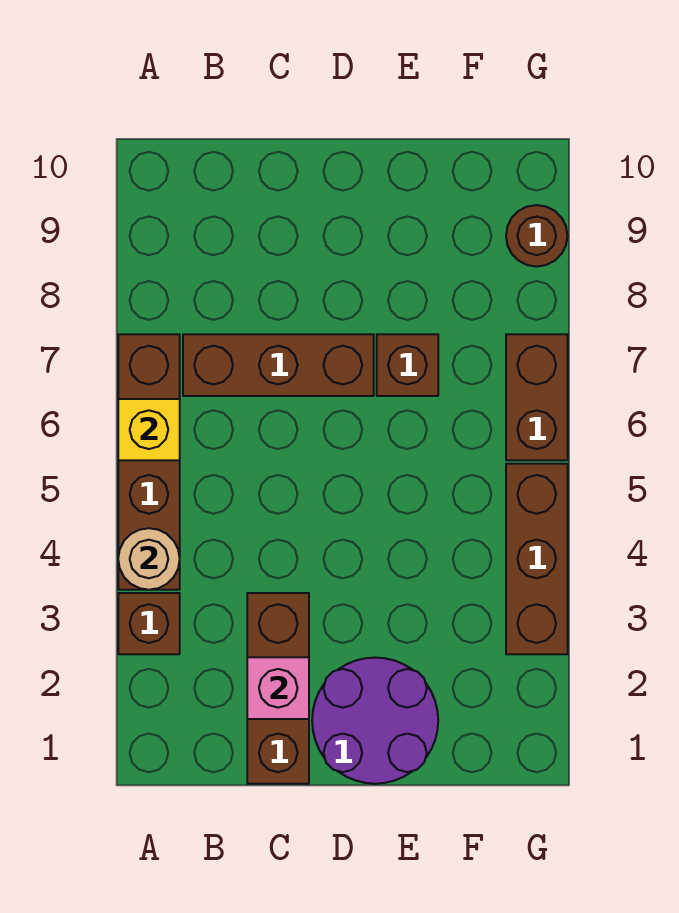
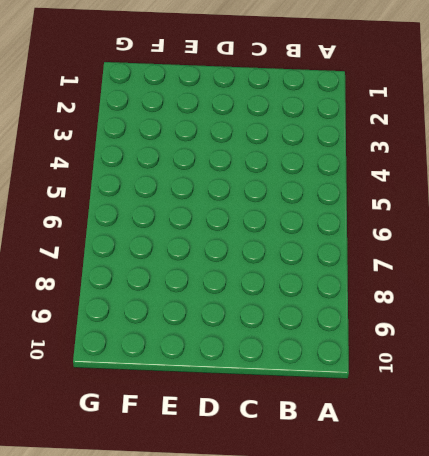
none -> brown brick A3 level 1
none -> brown brick A4:A7 level 1
none -> brown brick B7:D7 level 1

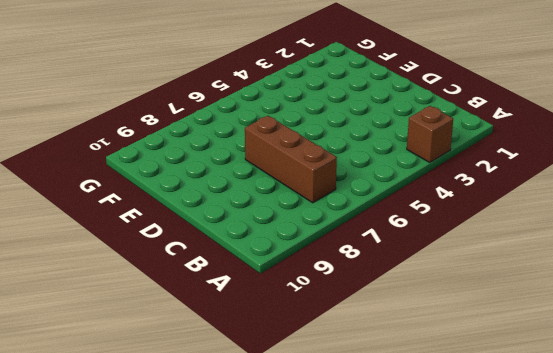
none -> brown brick A4:A7 level 1
none -> brown brick C1:C3 level 1
none -> purple round brick D1:E2 level 1

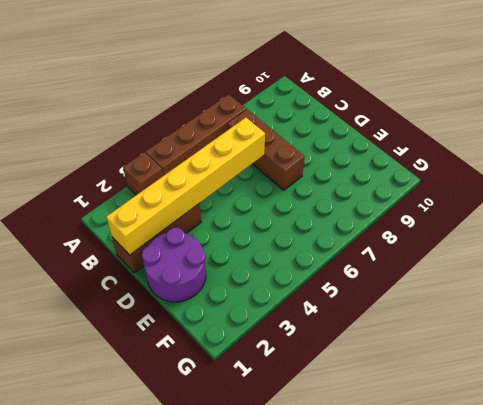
yellow brick C1:C6 level 2 -> pink brick C2 level 2
none -> brown brick E7 level 1
none -> brown brick G3:G5 level 1
none -> brown brick G6:G7 level 1

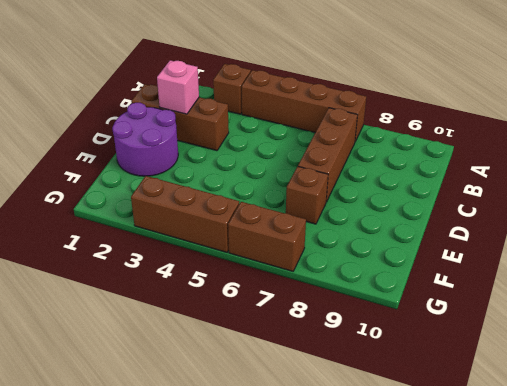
none -> brown round brick G9 level 1
none -> tan round brick A4 level 2
none -> yellow brick A6 level 2

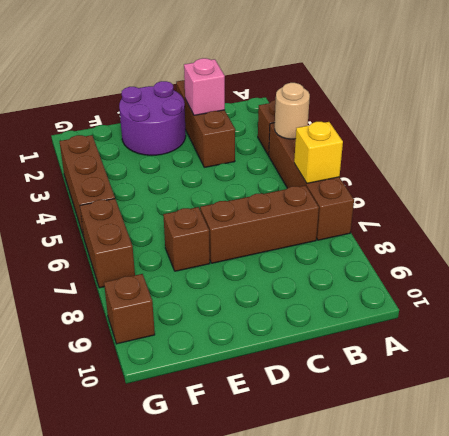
brown brick G9 level 1 -> brown round brick G9 level 1

